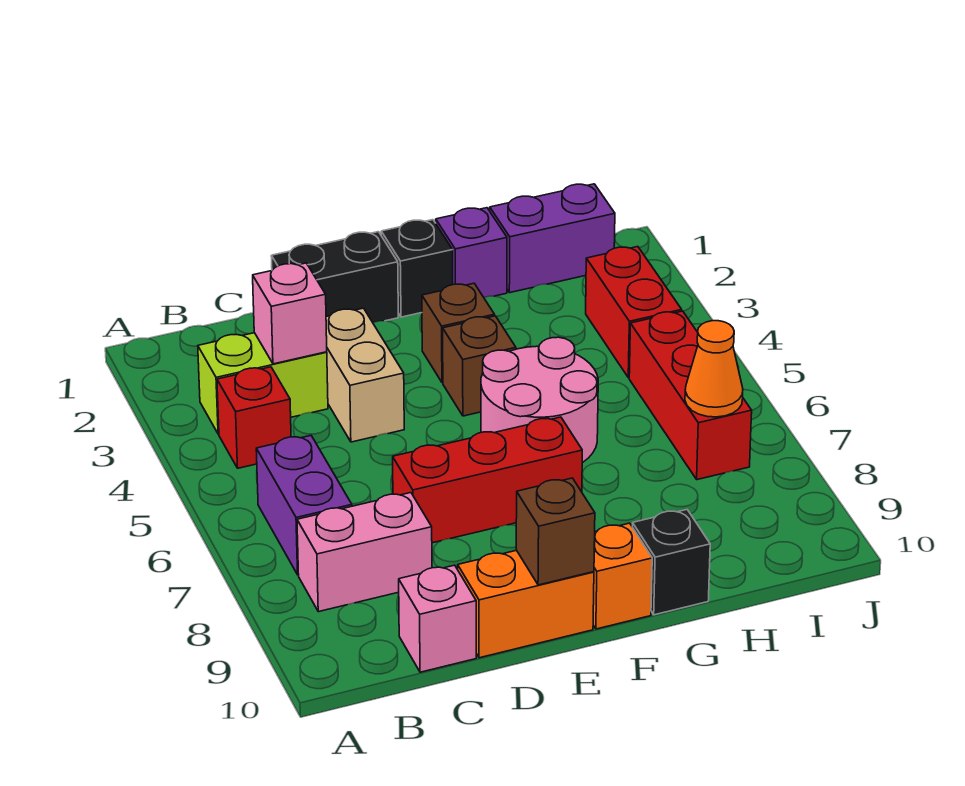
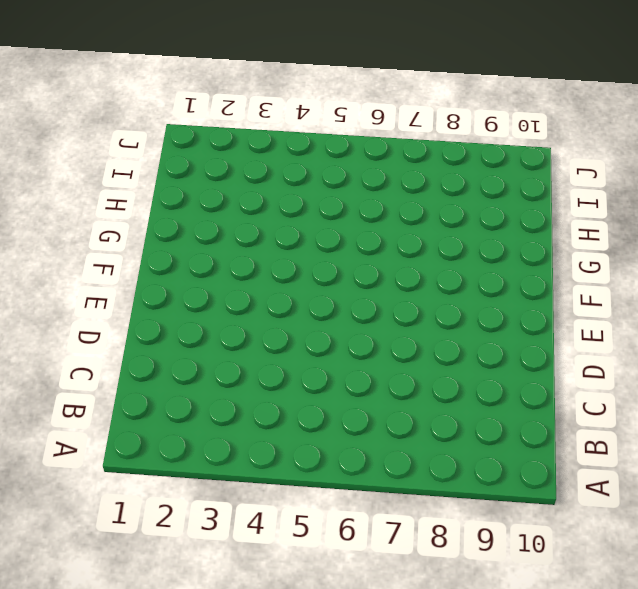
none -> lime brick B3:C3 level 1
none -> red brick B4 level 1
none -> purple brick B6:B7 level 1

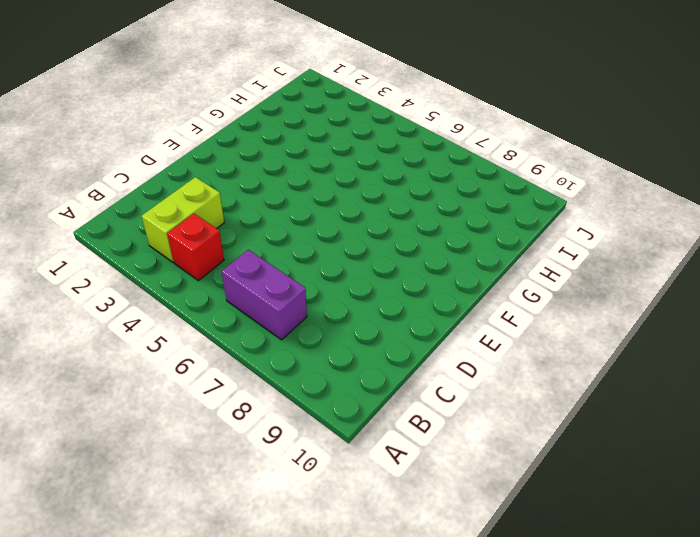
none -> pink brick B8:C8 level 1
none -> pink brick C10 level 1
none -> black brick D1:E1 level 1

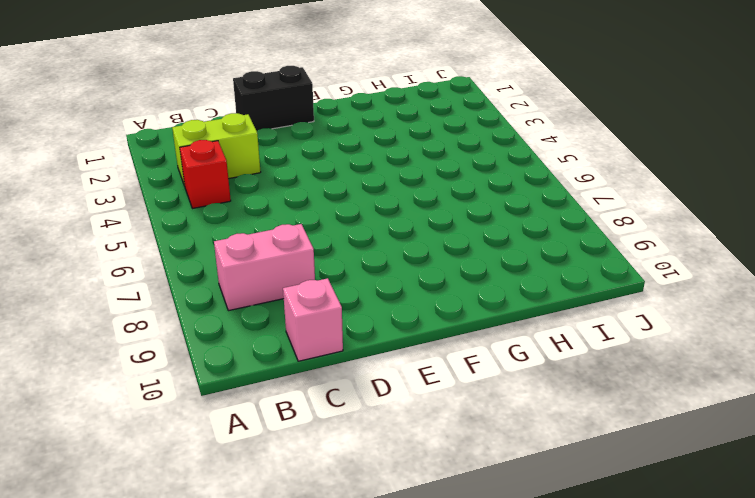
none -> purple brick B6:B7 level 1
none -> tan brick D3:D4 level 1
none -> red brick D7:F7 level 1

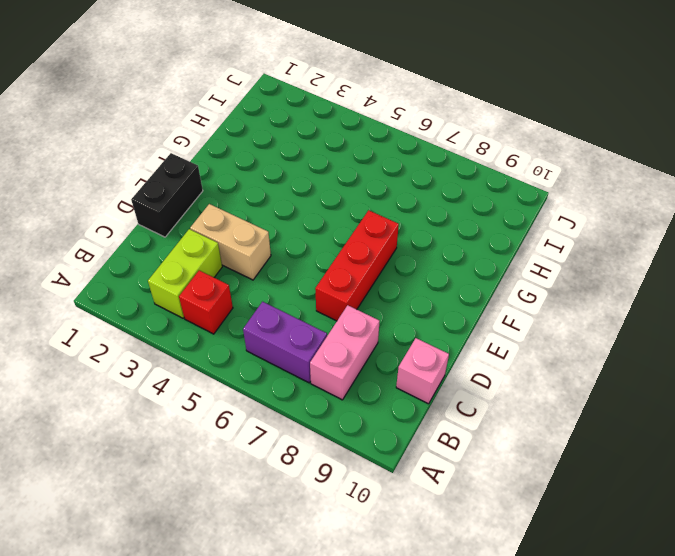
none -> orange brick D10:E10 level 1
none -> black brick F1 level 1
none -> brown brick F3 level 1

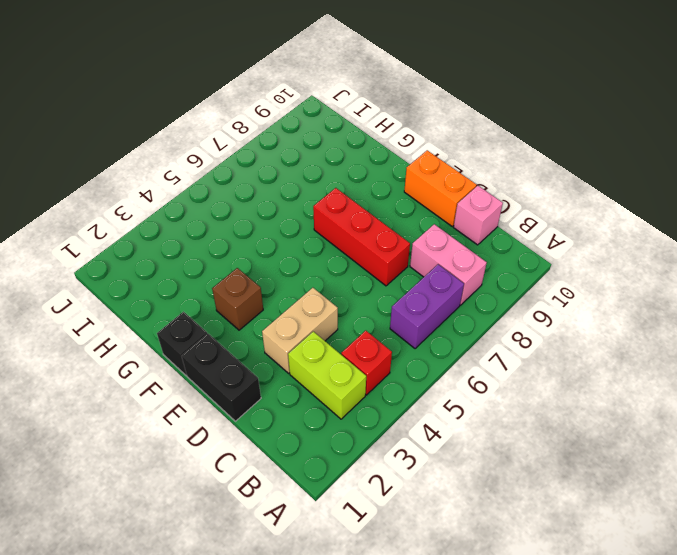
none -> brown brick F4 level 1
none -> pink round brick F5:G6 level 1
none -> orange brick F10 level 1

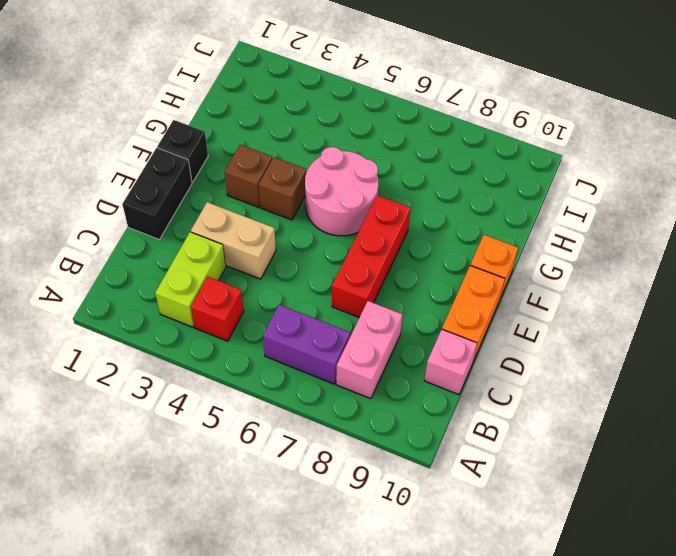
none -> purple brick G1 level 1
none -> black brick G10 level 1
none -> purple brick H1:I1 level 1

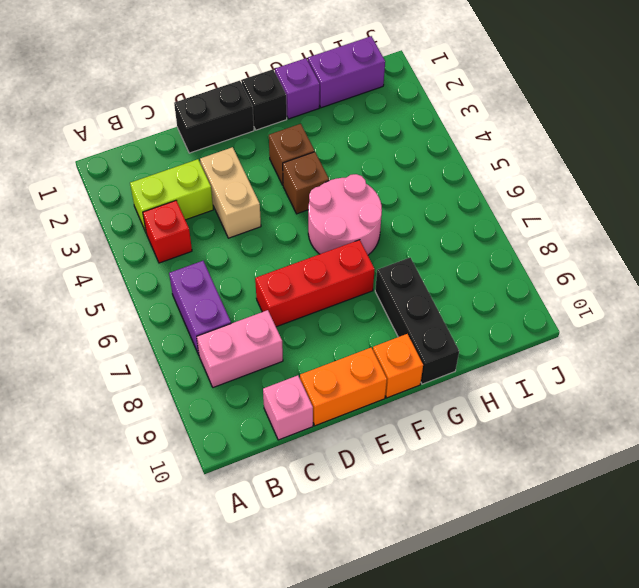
black brick G8:G10 level 1 -> black brick G10 level 1
none -> red brick I3:I4 level 1
none -> red brick I5:I7 level 1
none -> pink brick C3 level 2

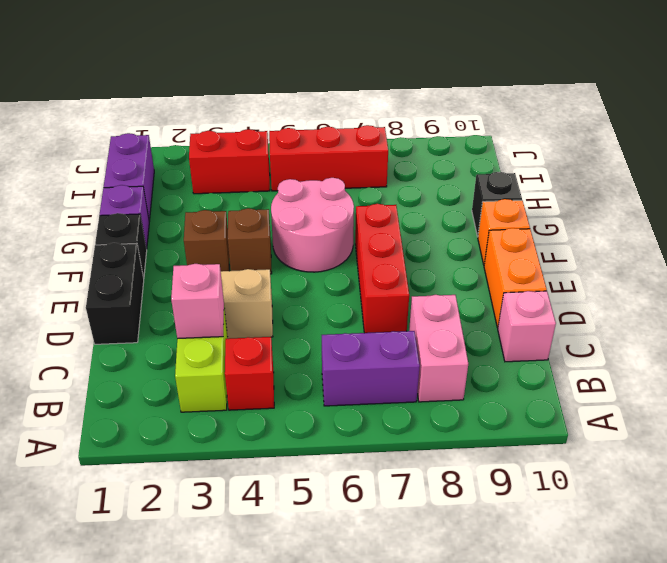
none -> brown brick E10 level 2
none -> orange cone I7 level 2

